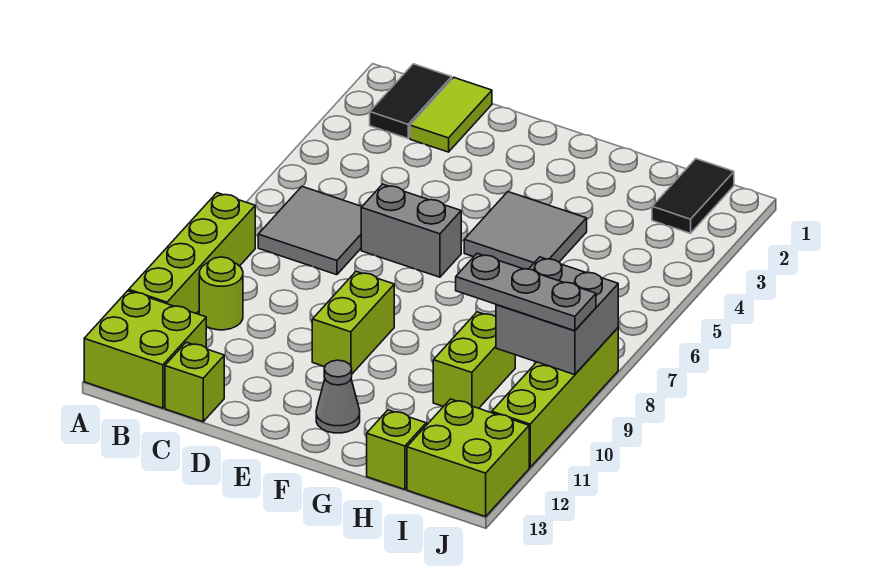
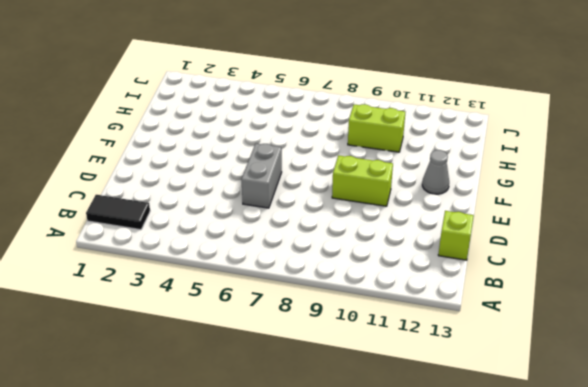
none -> lime brick A8:A11 level 1
none -> lime brick A12:B13 level 1
none -> grey tile B6:C7 level 1

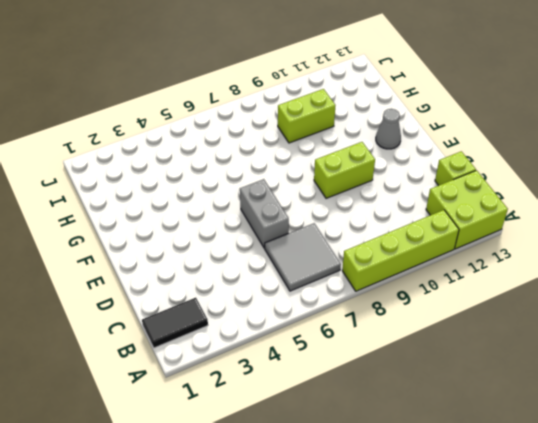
none -> lime round brick B10 level 1
none -> lime tile C1:C2 level 1
none -> grey tile F4:G5 level 1

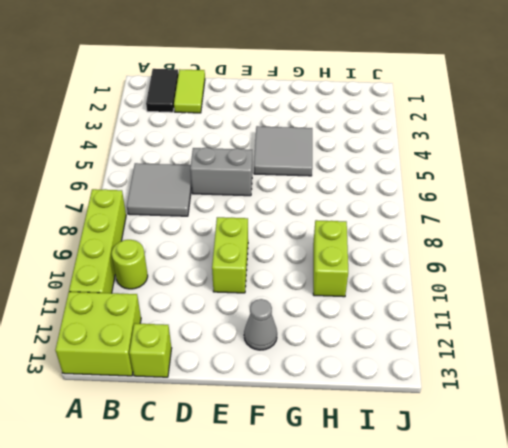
none -> lime brick H13 level 1
none -> black tile I1:I2 level 1
none -> lime brick I12:J13 level 1

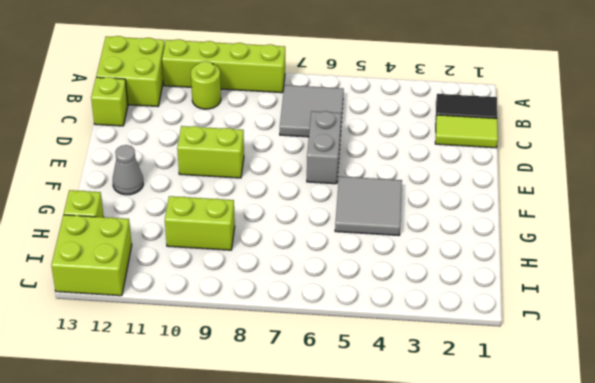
none -> black tile I1:I2 level 1
none -> lime brick J8:J11 level 1
none -> grey brick I8:J9 level 2

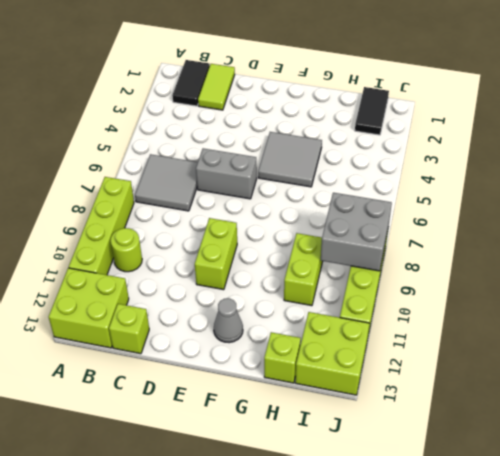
none -> grey plate H9:J9 level 3

